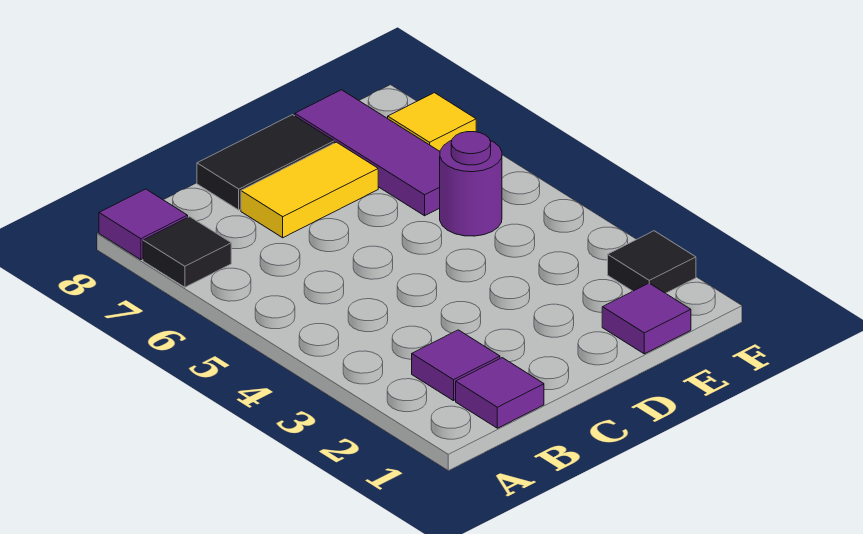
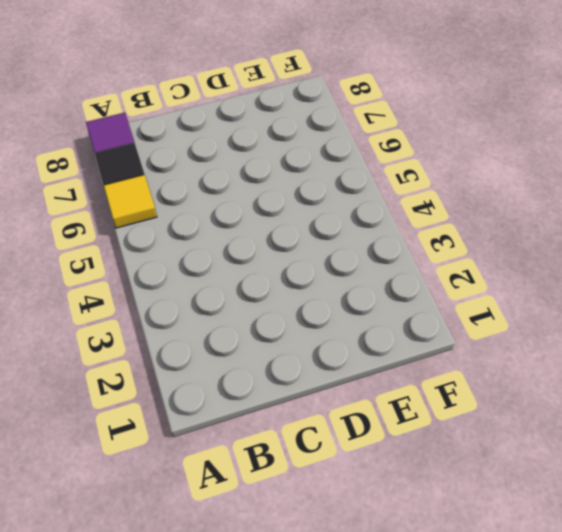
yellow tile A6 level 1 -> yellow tile F7 level 1
none -> purple tile B1 level 1
none -> purple tile B2 level 1

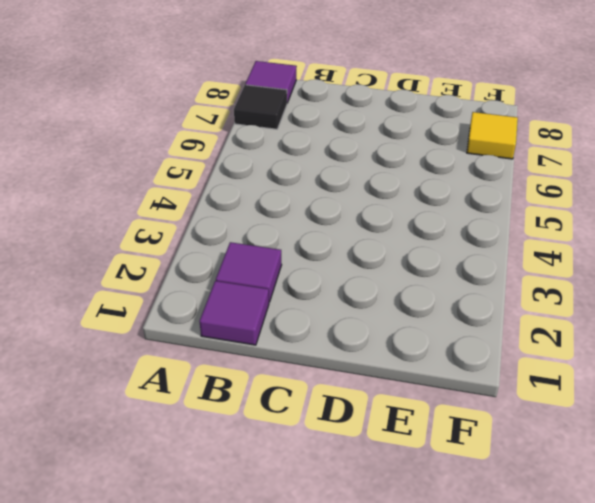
none -> yellow tile C7:D7 level 1
none -> black tile C8:D8 level 1

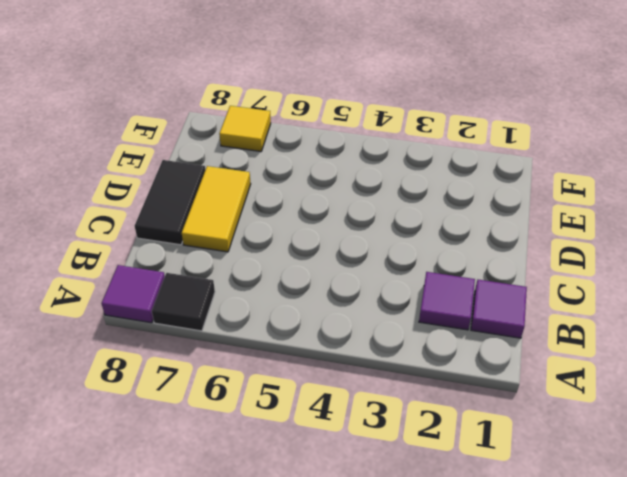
none -> purple tile E1 level 1
none -> purple round brick E5 level 1

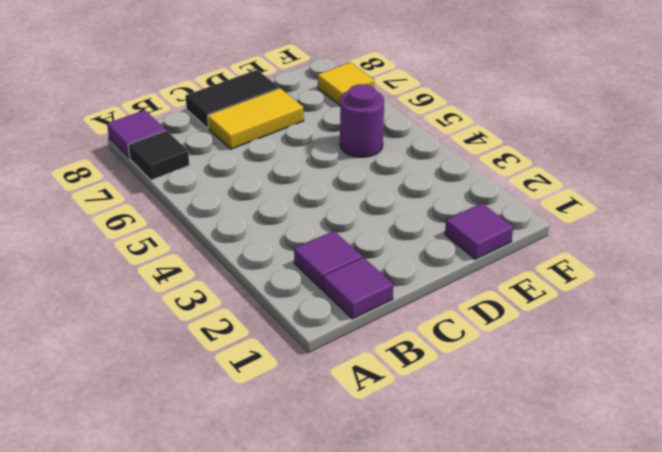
none -> purple tile E6:E8 level 1
none -> black tile F2 level 1

